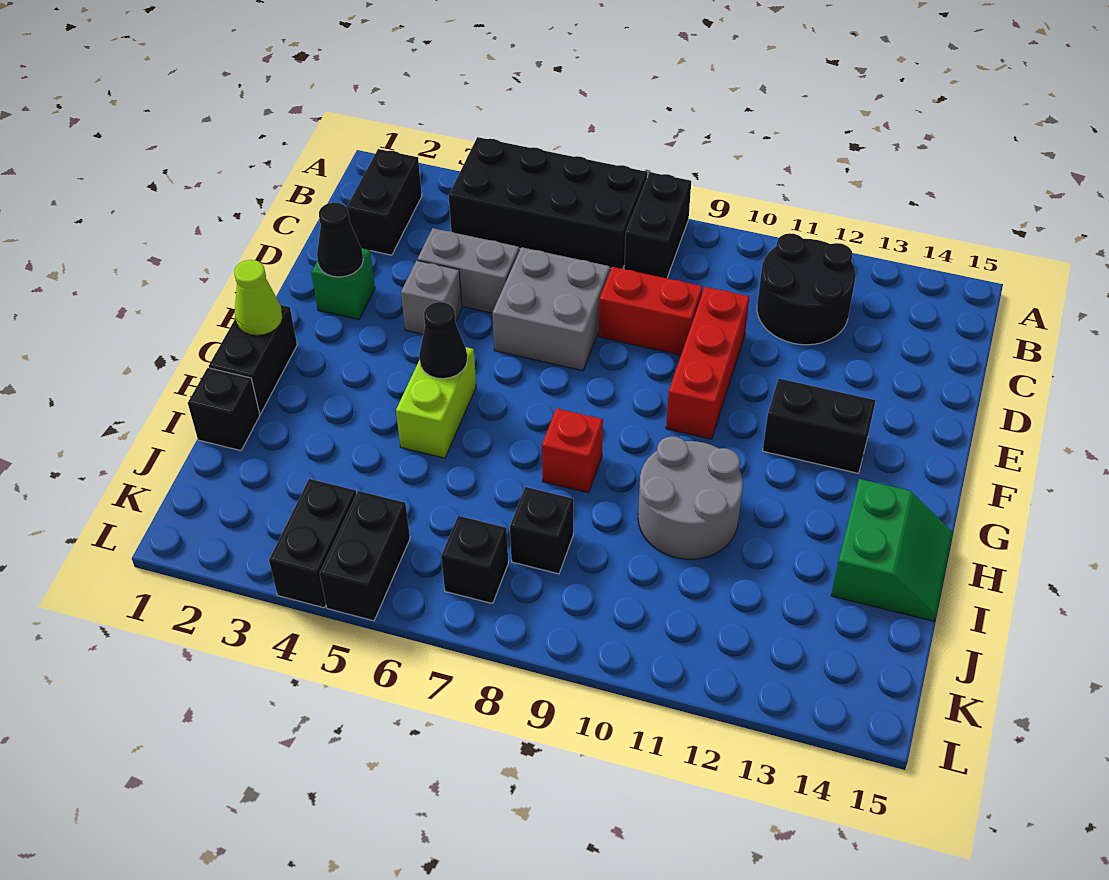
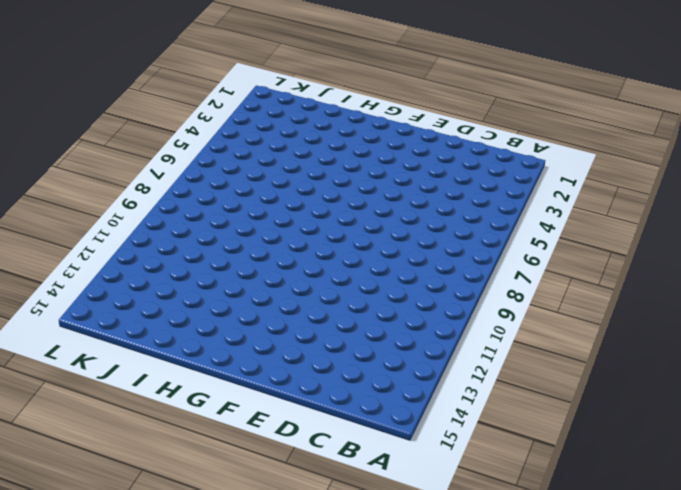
none -> black brick A4:B7 level 1
none -> black brick A8:B8 level 1
none -> black brick B2:C2 level 1

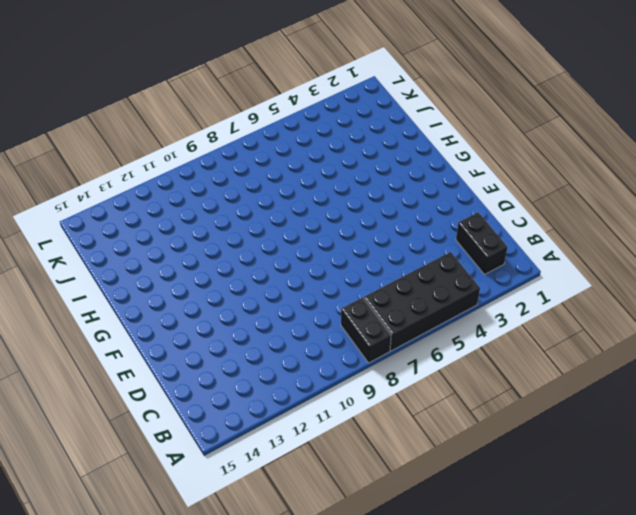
none -> black round brick B11:C12 level 1
none -> grey brick D4:D5 level 1
none -> grey brick D6:E7 level 1

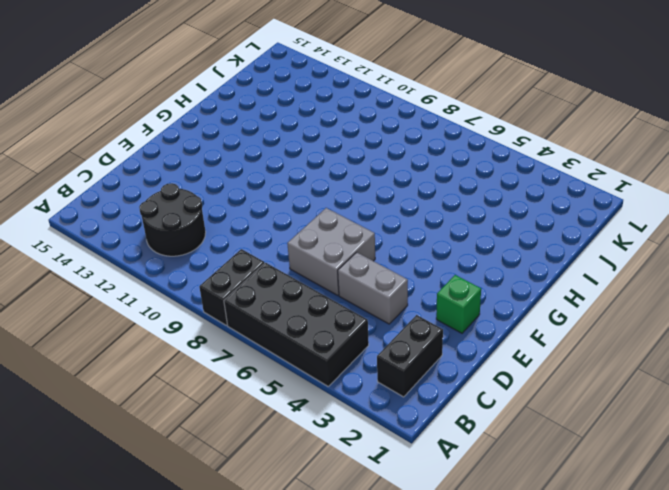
none -> red brick D8:D9 level 1
none -> red brick D10:F10 level 1
none -> grey brick E4 level 1

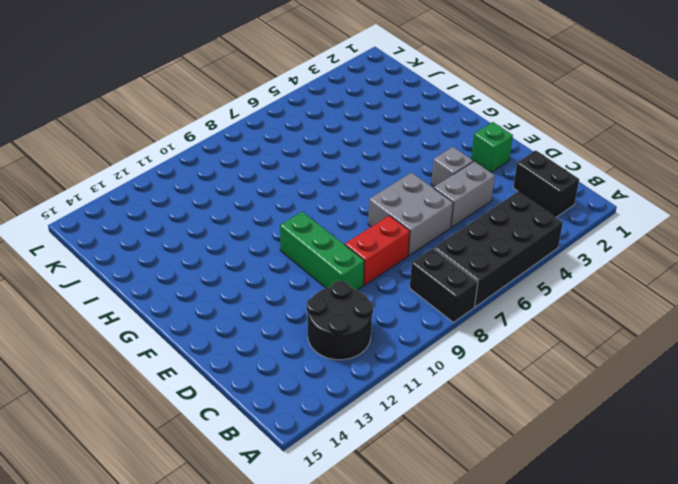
green brick D10:F10 level 1 -> red brick D10:F10 level 1
none -> black brick F12:F13 level 1
none -> black brick G1:H1 level 1
none -> lime brick G5:H5 level 1

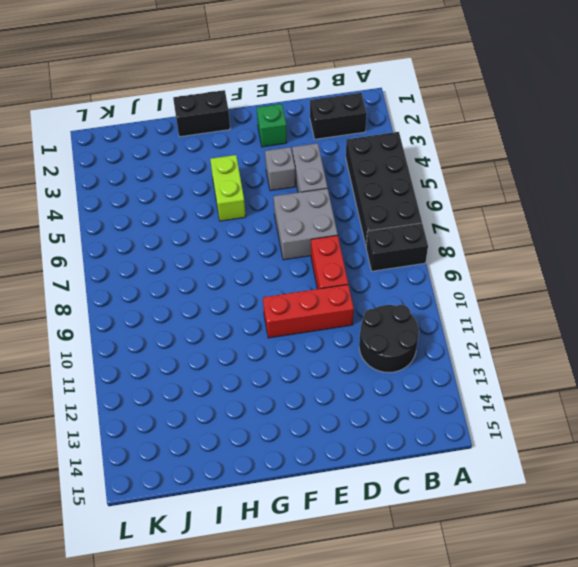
lime brick G4:G5 level 1 -> lime brick G5:H5 level 1
none -> black brick F12:F13 level 1
none -> red brick H8 level 1
none -> grey round brick H10:I11 level 1

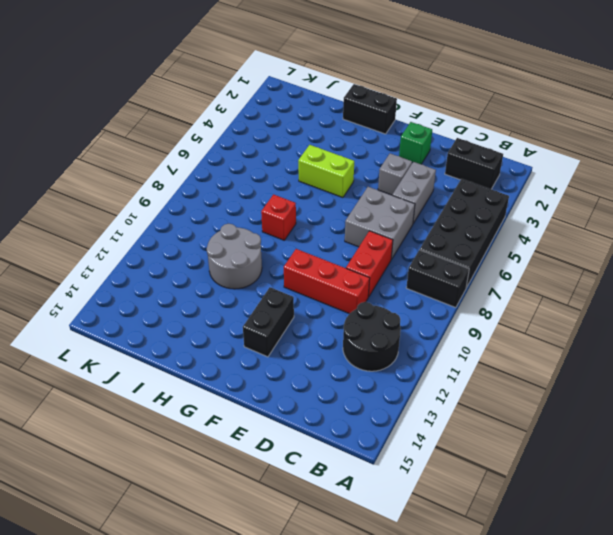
none -> green slope H14:I15 level 1 top 14
none -> black brick I1 level 1
none -> black brick J8 level 1

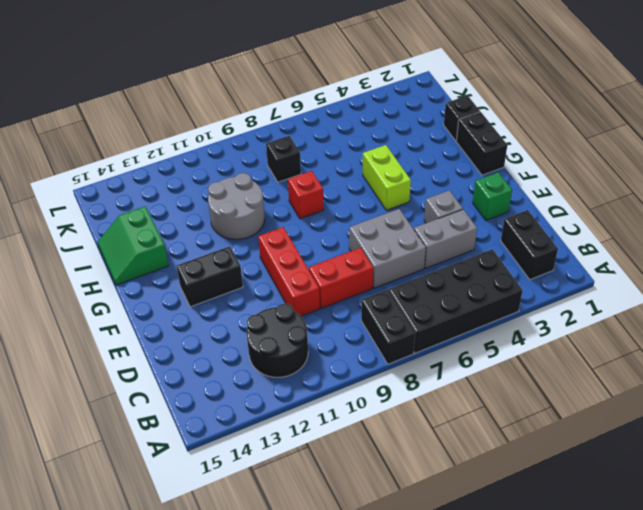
none -> black brick K4:L4 level 1
none -> black brick K5:L5 level 1
none -> black brick K7 level 1

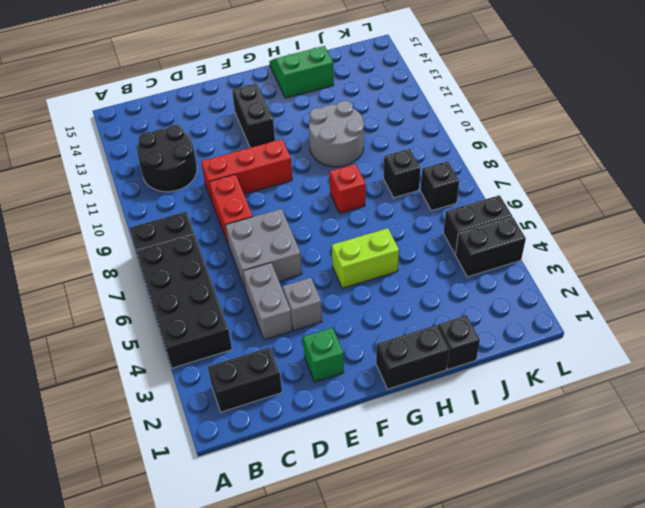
none -> black cone E2 level 2
none -> lime cone G1 level 2
none -> black cone G5 level 2

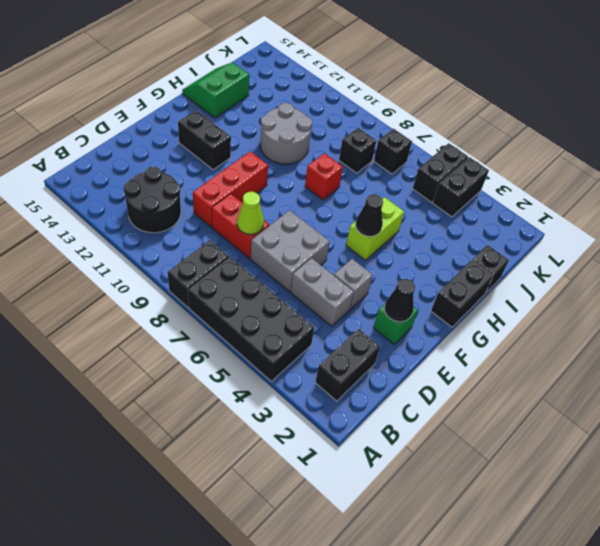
lime cone D8 level 2 -> lime cone G1 level 2

